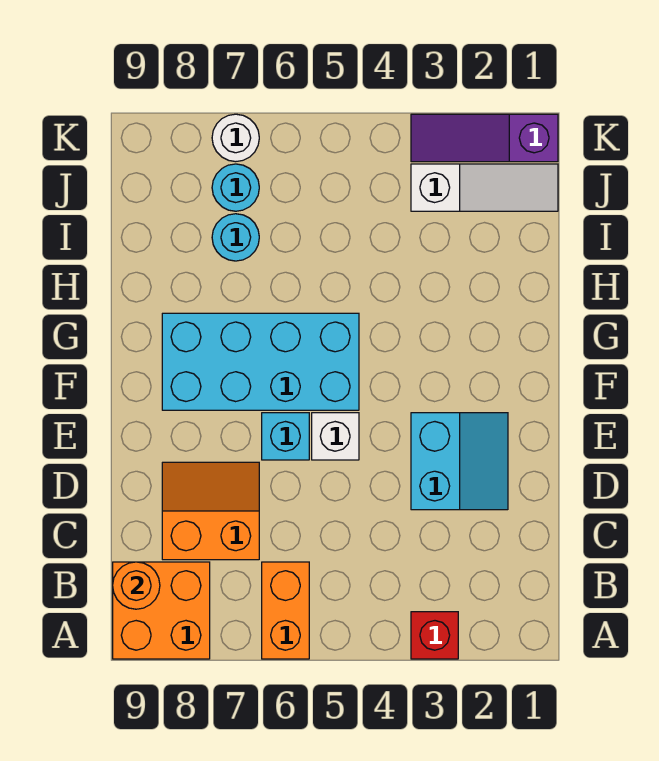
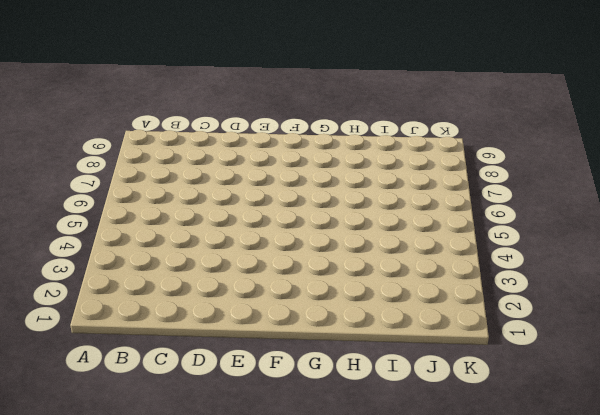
none -> red brick A3 level 1
none -> orange brick A6:B6 level 1
none -> orange brick A8:B9 level 1

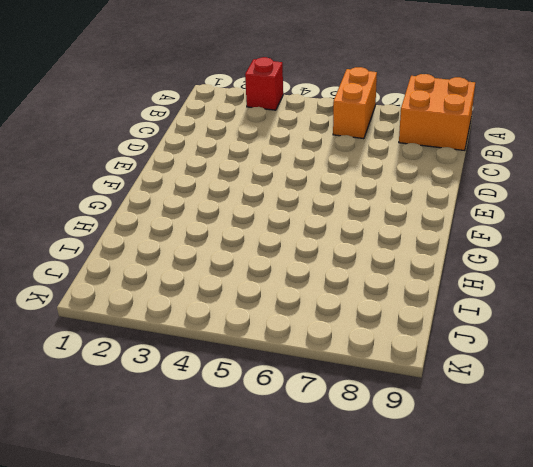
none -> orange slope C7:D8 level 1 top C
none -> cyan slope D2:E3 level 1 top 3
none -> white brick E5 level 1

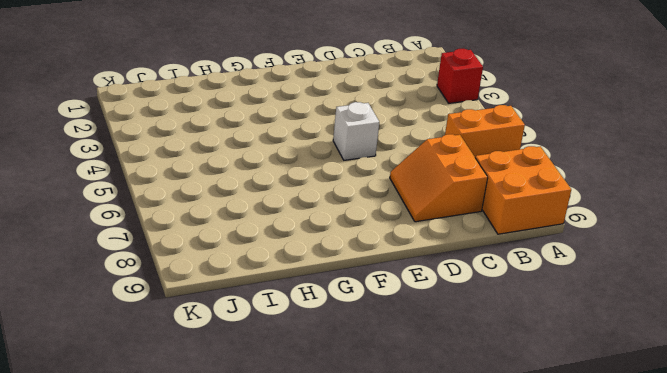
none -> cyan slope D2:E3 level 1 top 3
none -> cyan brick E6 level 1
none -> cyan brick F5:G8 level 1

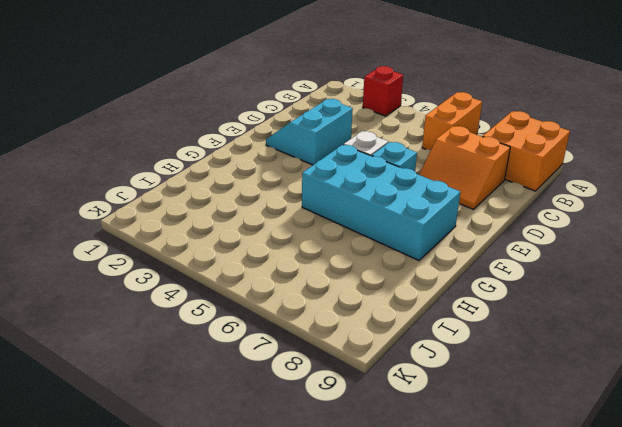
none -> cyan round brick I7 level 1
none -> white slope J1:J3 level 1 top 3
none -> cyan round brick J7 level 1

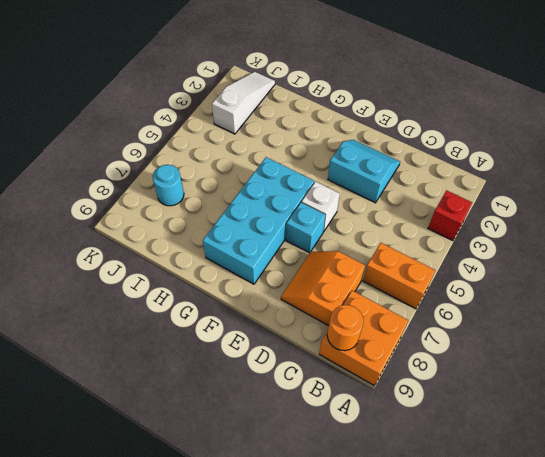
none -> cyan round brick I7 level 1
none -> purple slope K1:K3 level 1 top 1
none -> white round brick K7 level 1

